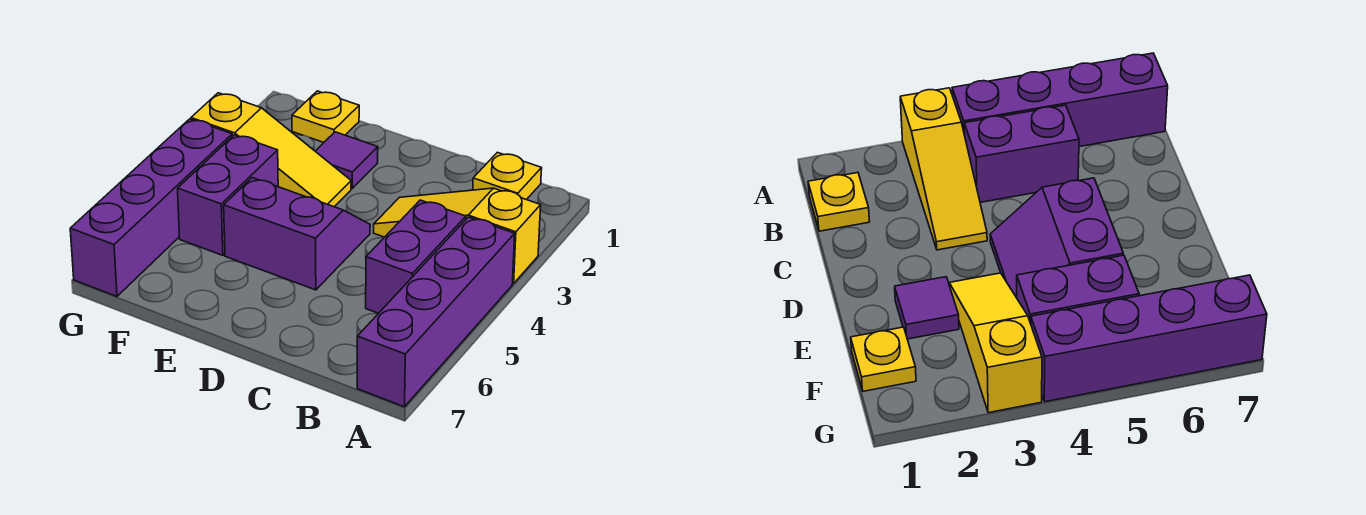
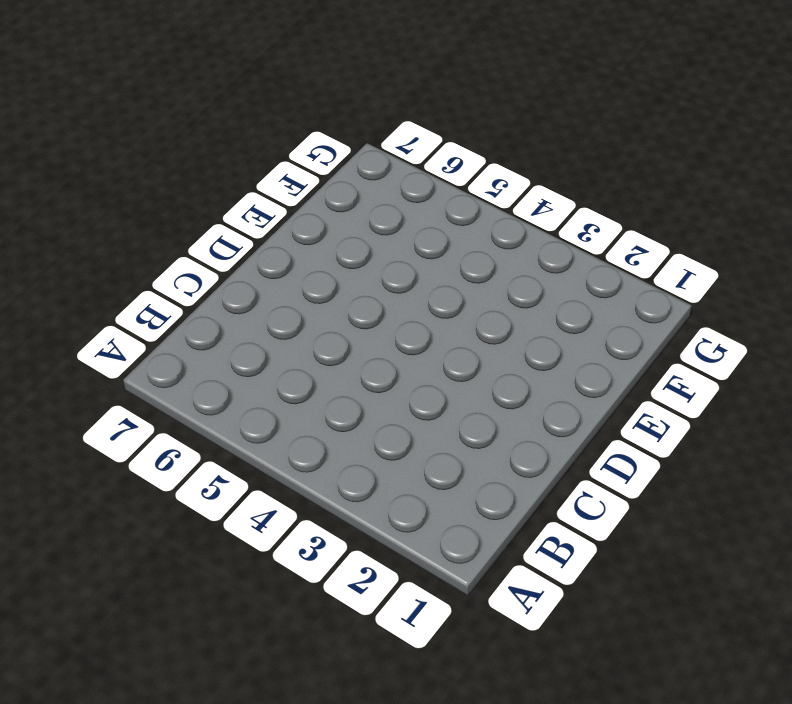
none -> yellow slope A3:C3 level 1 top A
none -> purple brick A4:A7 level 1

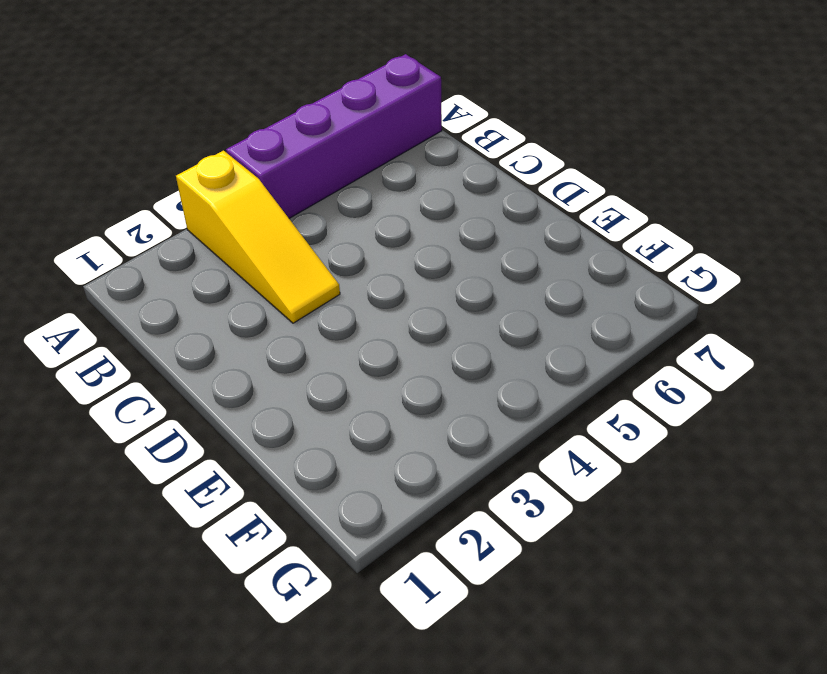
none -> yellow plate B1 level 1
none -> purple brick B4:B5 level 1

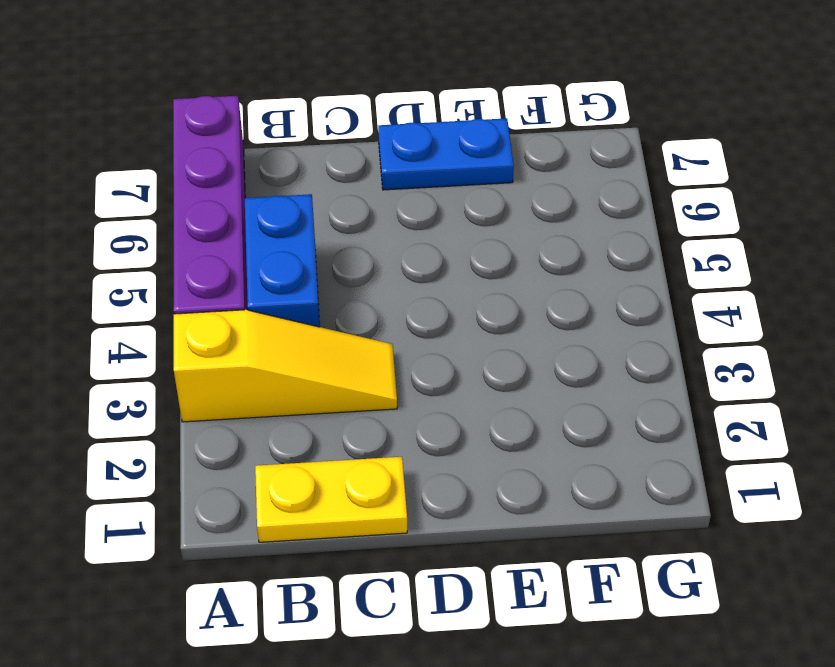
yellow plate B1:C1 level 1 -> yellow plate B1 level 1
blue brick B4:B5 level 1 -> purple brick B4:B5 level 1
blue plate D7:E7 level 1 -> none
none -> purple slope D4:E5 level 1 top 5
none -> purple tile E2 level 1

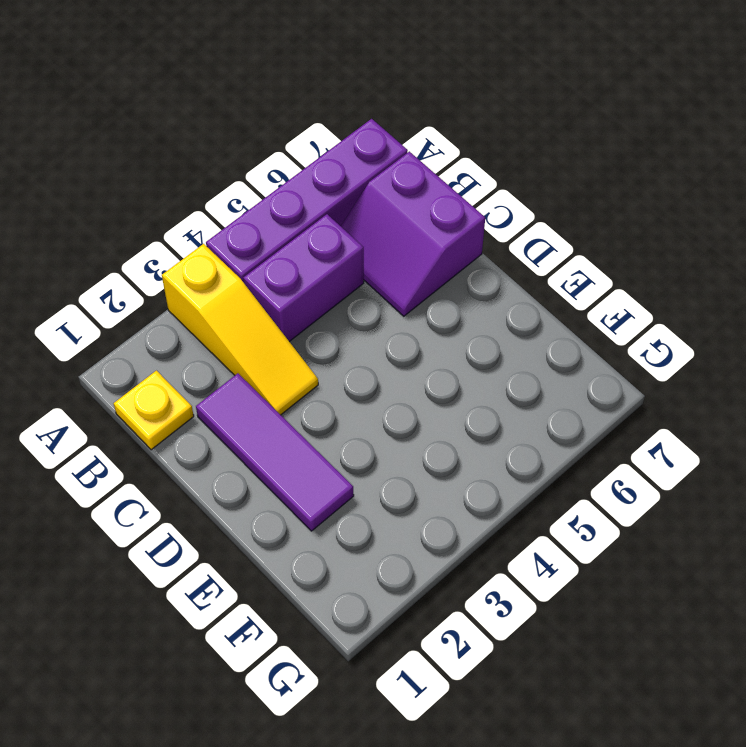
purple slope B6:C7 level 1 top 7 -> purple slope D4:E5 level 1 top 5
purple tile C2:E2 level 1 -> purple tile E2 level 1
none -> yellow slope E3:G3 level 1 top G
none -> yellow plate F1 level 1

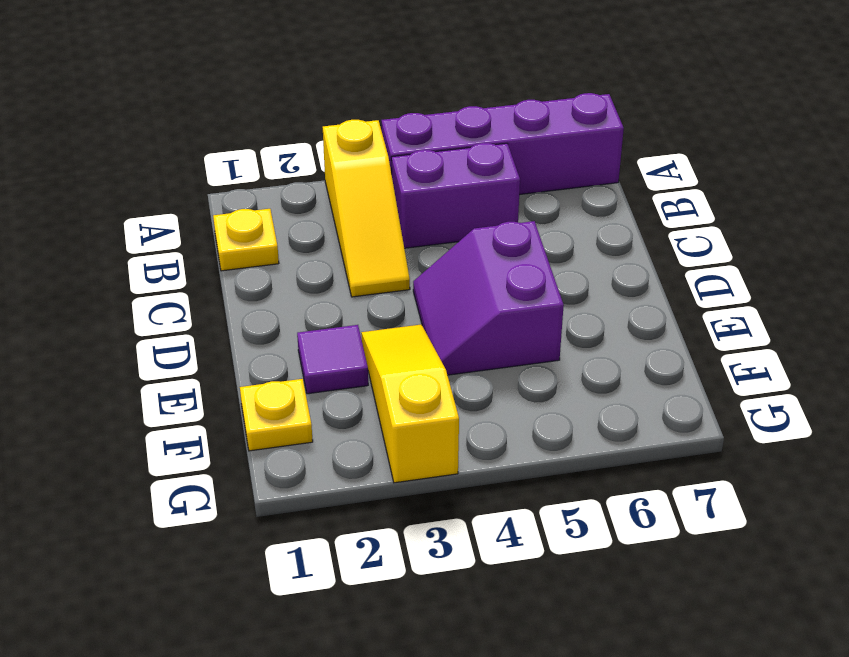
none -> purple brick F4:F5 level 1
none -> purple brick G4:G7 level 1

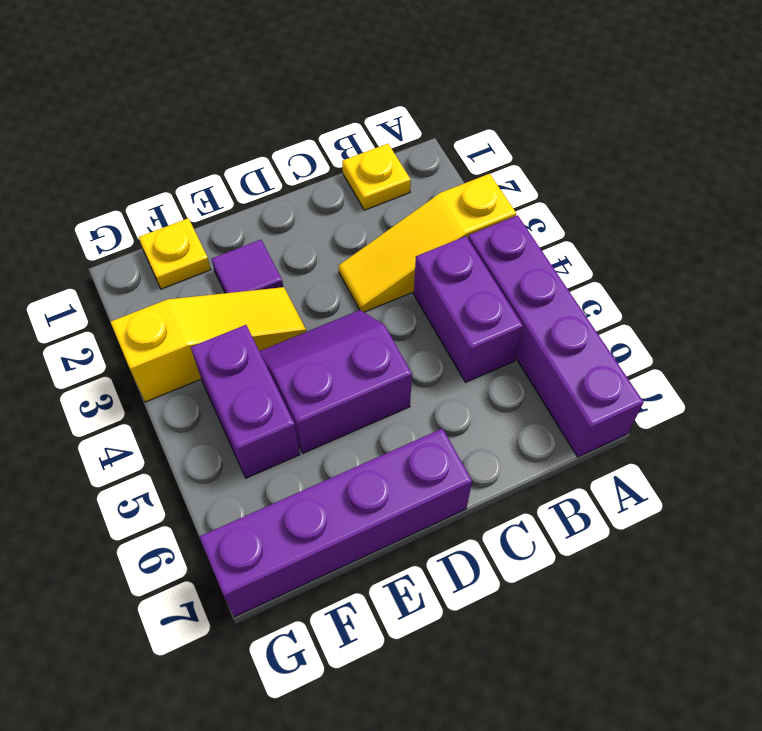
purple brick D7:G7 level 1 -> purple brick G4:G7 level 1

